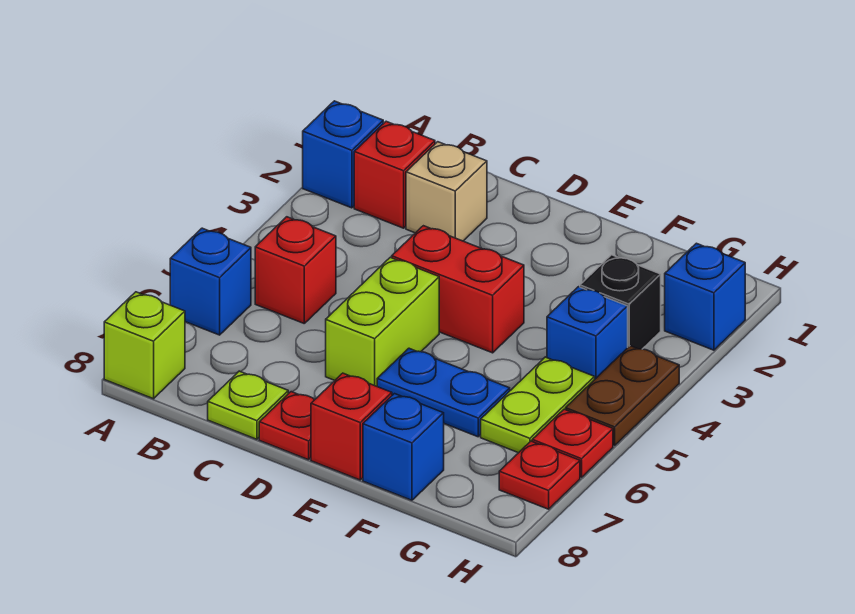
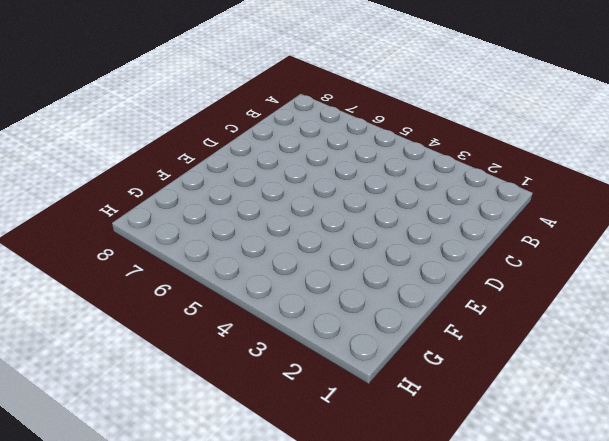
none -> blue brick A2 level 1
none -> blue brick A6 level 1
none -> lime brick A8 level 1

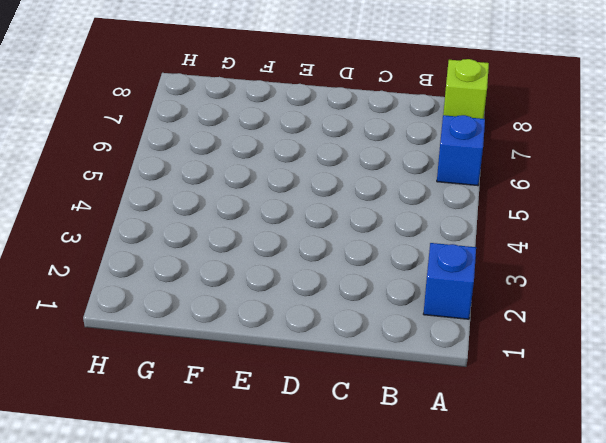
none -> red brick B2 level 1
none -> red brick B5 level 1
none -> tan brick C2 level 1

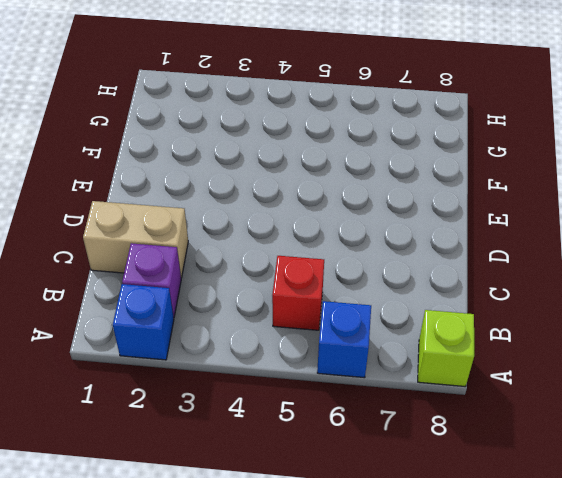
purple brick B2 level 1 -> red brick B2 level 1
tan brick C1:C2 level 1 -> tan brick C2 level 1
none -> lime plate C8 level 1
none -> red brick D4:E4 level 1
none -> lime brick D5:D6 level 1

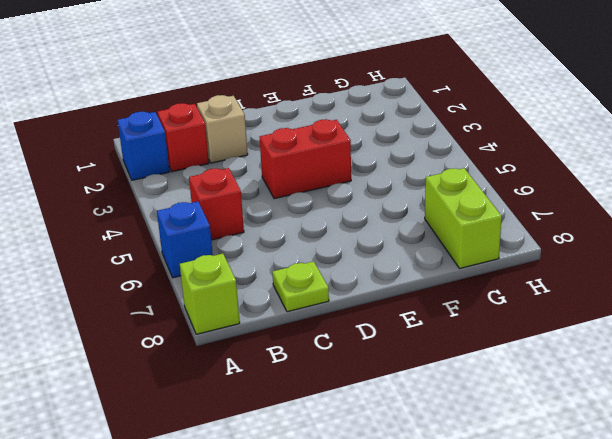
lime brick G7:G8 level 1 -> lime brick D5:D6 level 1
none -> red plate D8 level 1
none -> blue plate E6:F6 level 1
none -> red brick E8 level 1

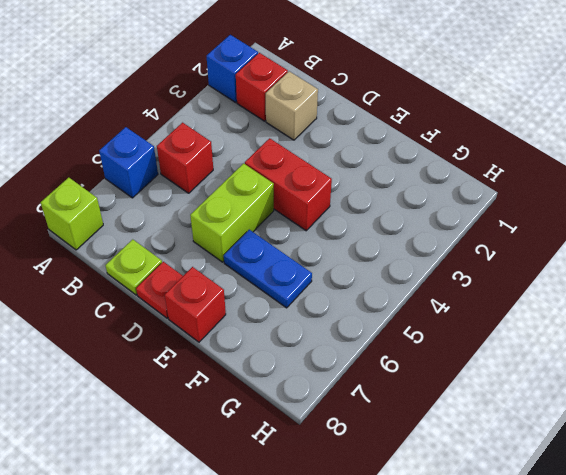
none -> blue brick F8 level 1
none -> black brick G3 level 1
none -> blue brick G4 level 1

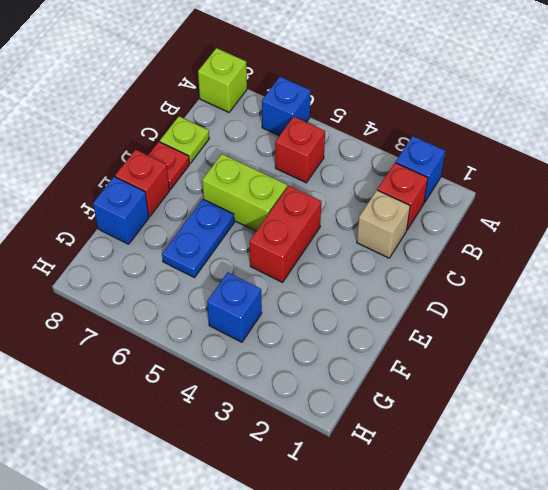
none -> black brick G3 level 1
none -> lime plate G5:G6 level 1
none -> blue brick H2 level 1

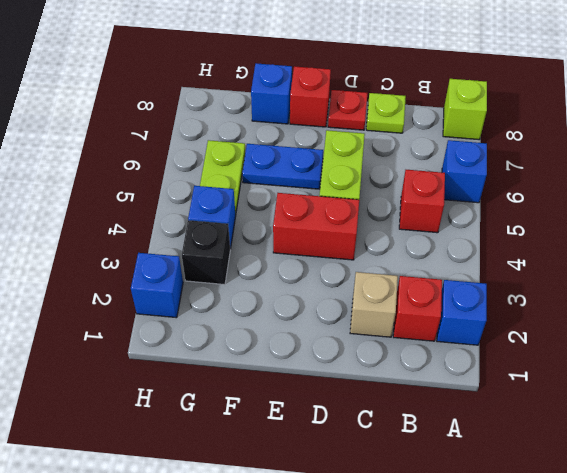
none -> brown plate H4:H5 level 1
none -> red plate H6 level 1
none -> red plate H7 level 1

